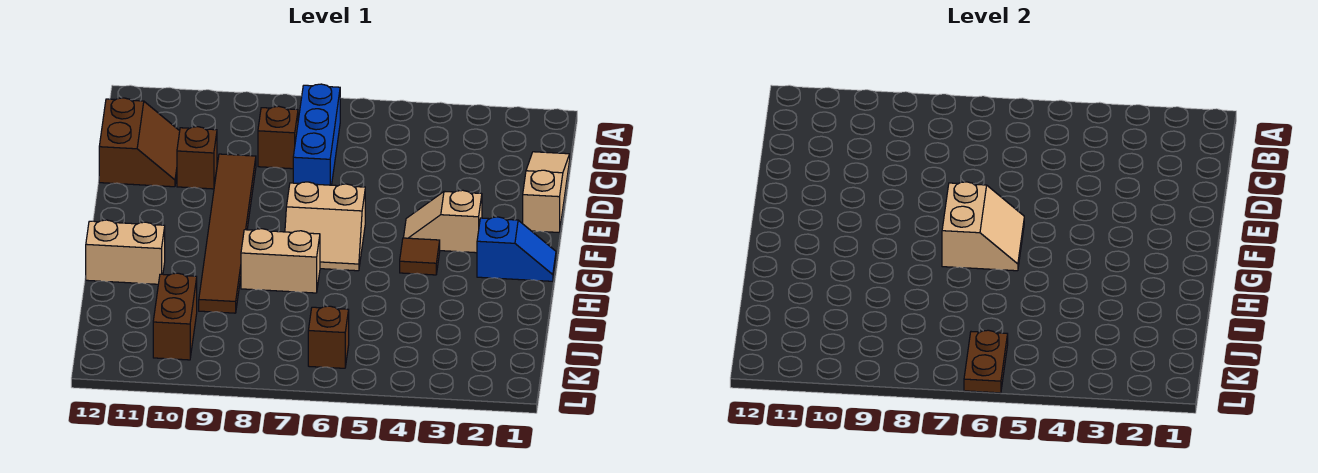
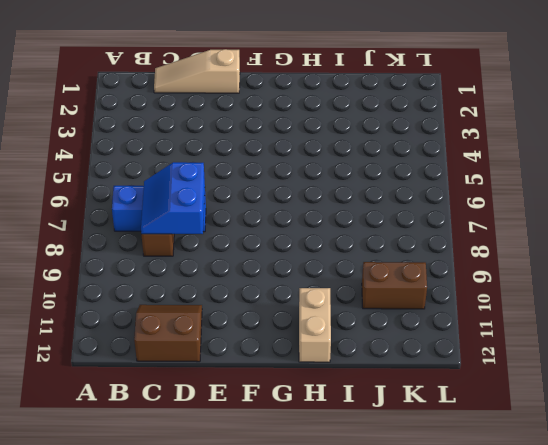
blue slope C7:D8 level 2 top D -> none
none -> brown tile D9:I9 level 1
none -> brown brick D10 level 1
none -> tan slope F3:F4 level 1 top 3

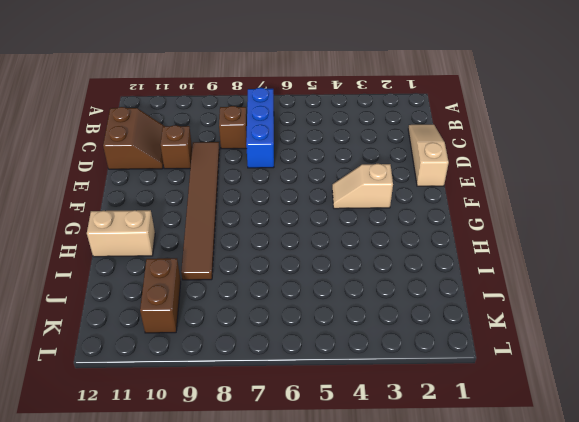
none -> tan slope F6:G7 level 1 top F
none -> blue slope G1:G2 level 1 top 2
none -> brown tile G4 level 1

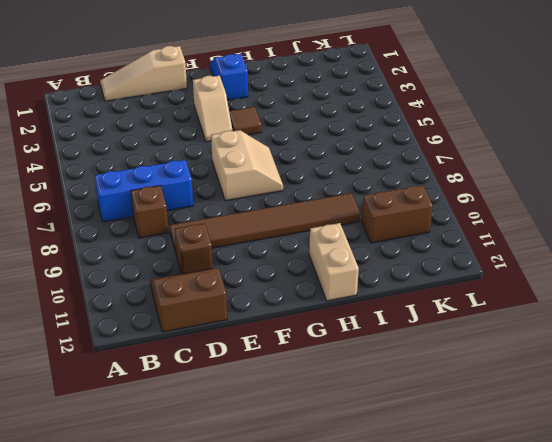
none -> tan brick H7:H8 level 1
none -> brown brick K6 level 1
none -> tan slope F6:G7 level 2 top 7

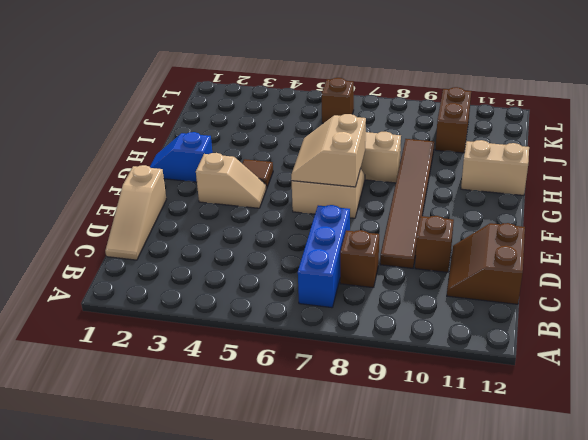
none -> brown plate K6:L6 level 2

